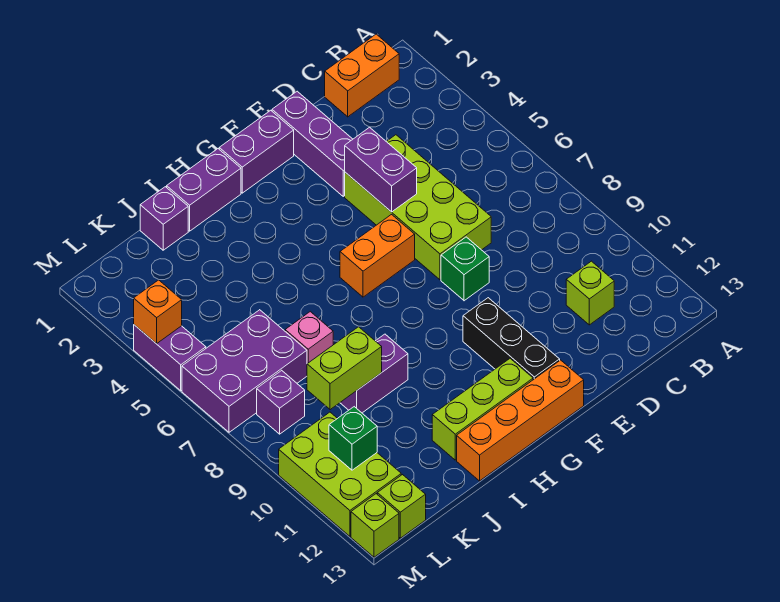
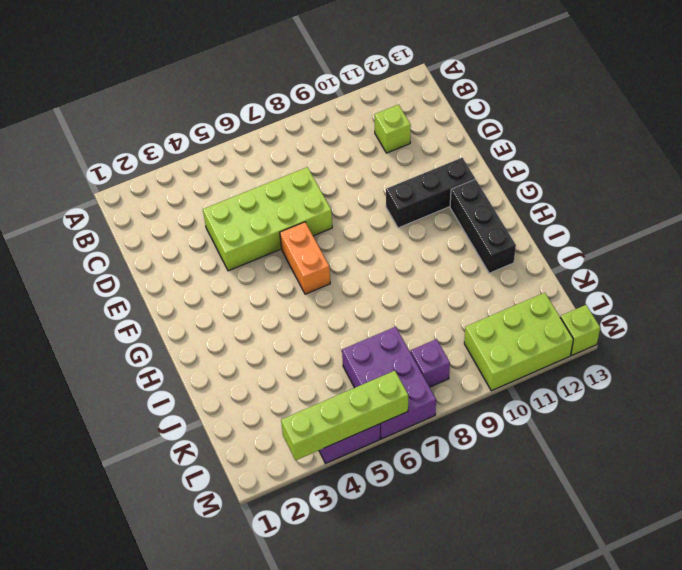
black brick G12:I12 level 1 -> lime brick G12:I12 level 1
lime brick M3:M6 level 2 -> orange brick M4 level 2
none -> orange brick B1:C1 level 1
none -> purple brick E1:E3 level 1
none -> green brick E8 level 1

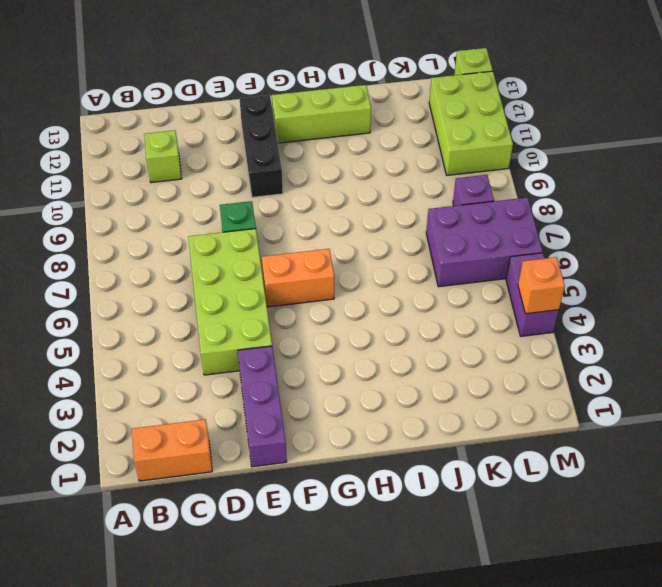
none -> purple brick F1:G1 level 1
none -> orange brick F13:I13 level 1
none -> purple brick H1:I1 level 1

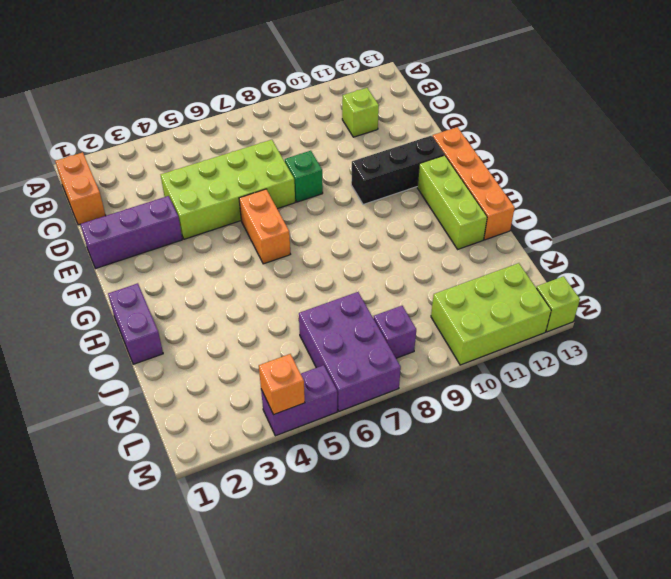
none -> purple brick F1:G1 level 1
none -> purple brick I9:J9 level 1
none -> purple brick J1 level 1

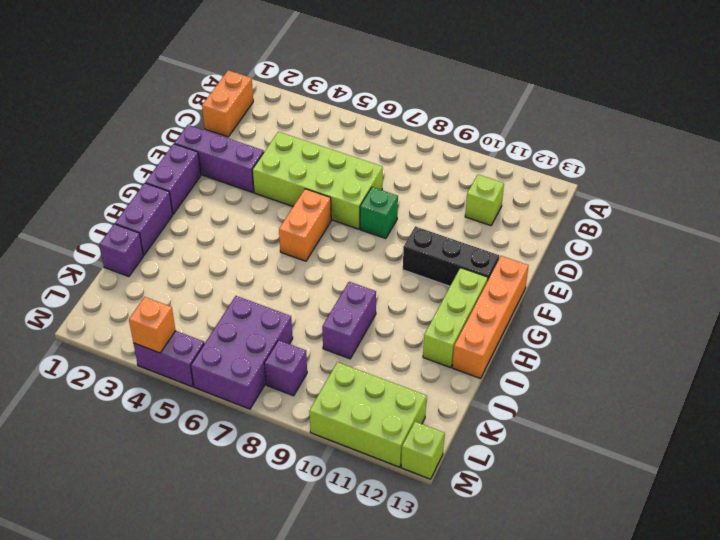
none -> pink brick J7 level 1
none -> lime brick L13 level 1
none -> purple brick E4:E5 level 2

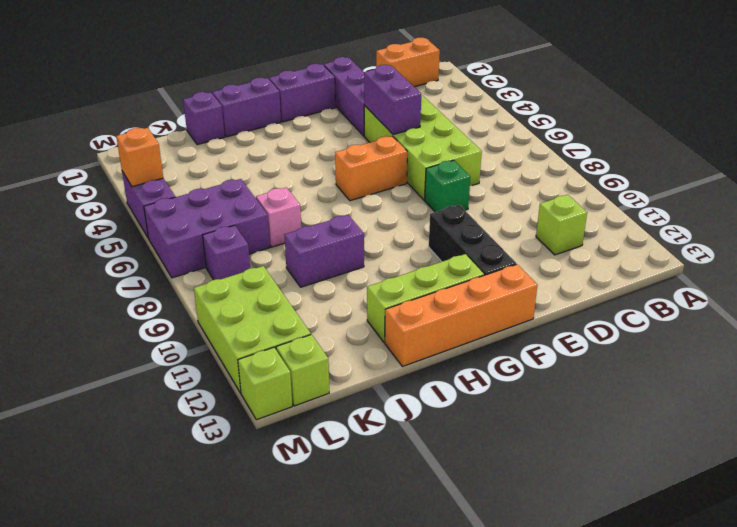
none -> lime brick J9:K9 level 2
none -> green brick L11 level 2

